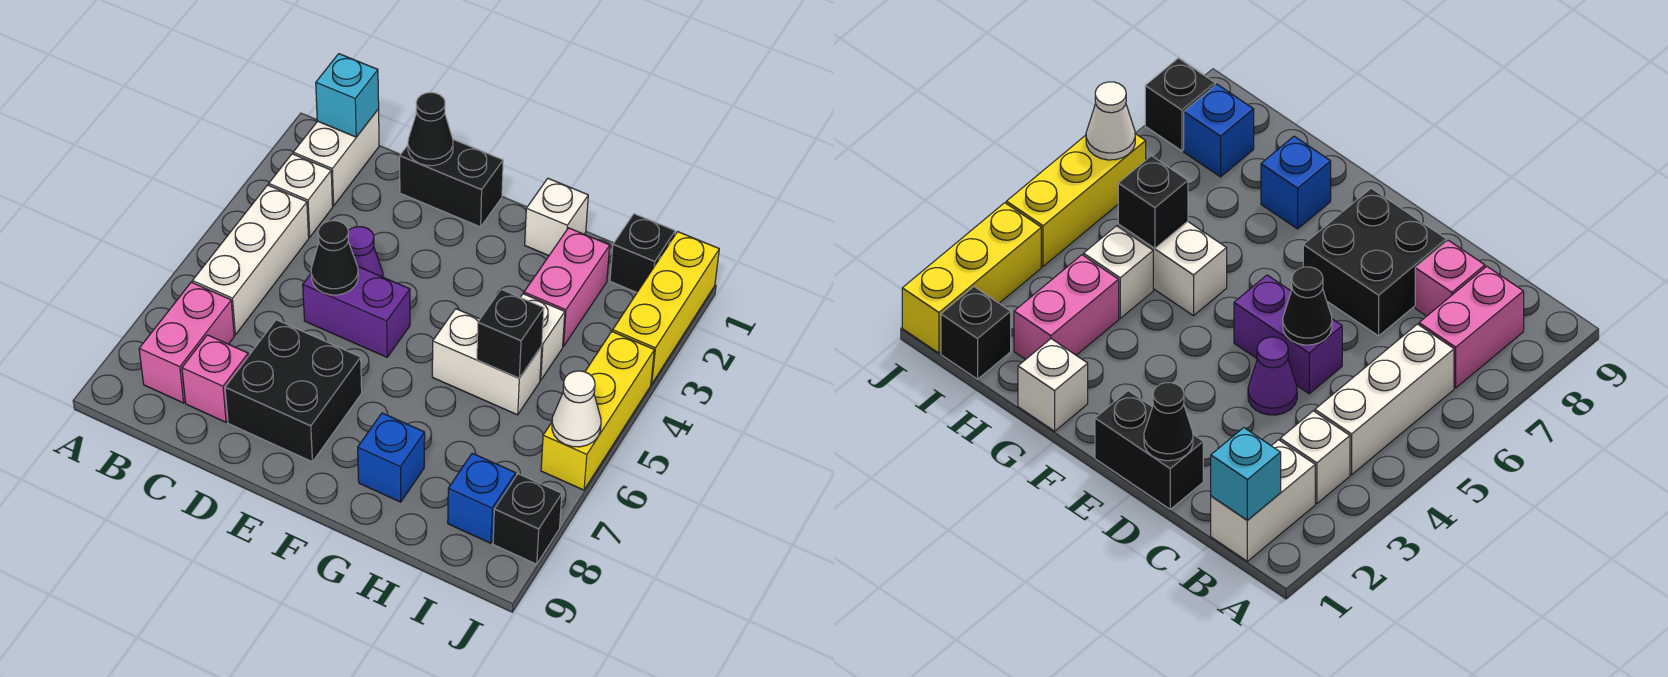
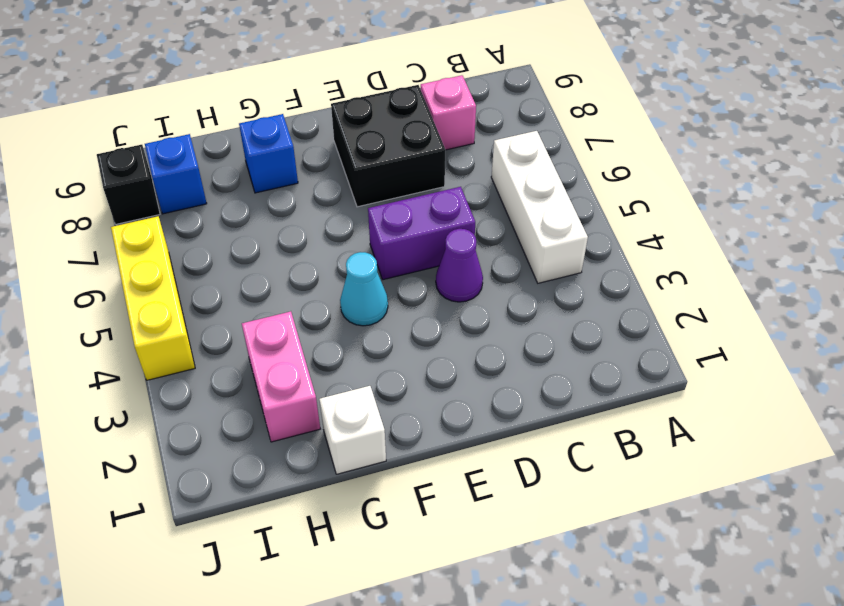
cyan cone F4 level 1 -> none
none -> white brick B1:B2 level 1
none -> white brick B3 level 1
none -> pink brick B7:B8 level 1

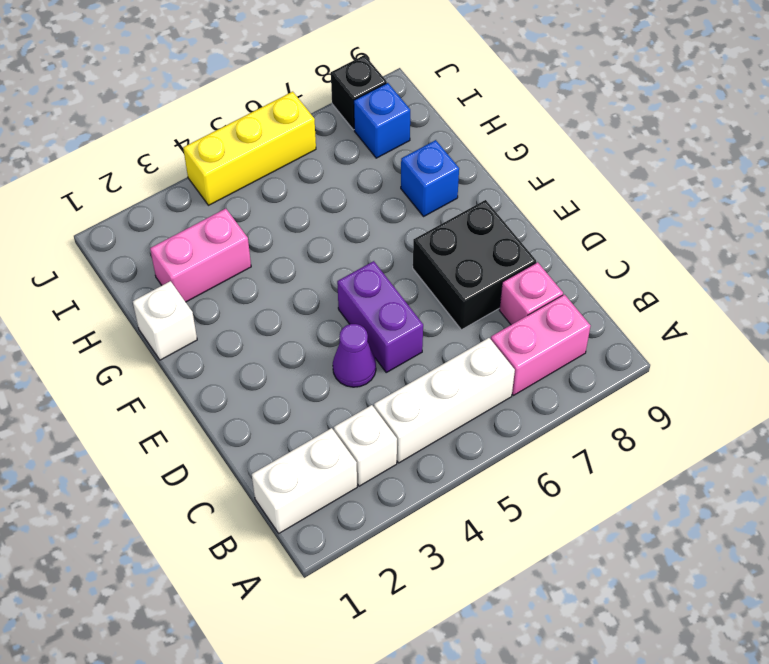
none -> black brick D1:E1 level 1
none -> white brick G5:H5 level 1
none -> white brick H4 level 1

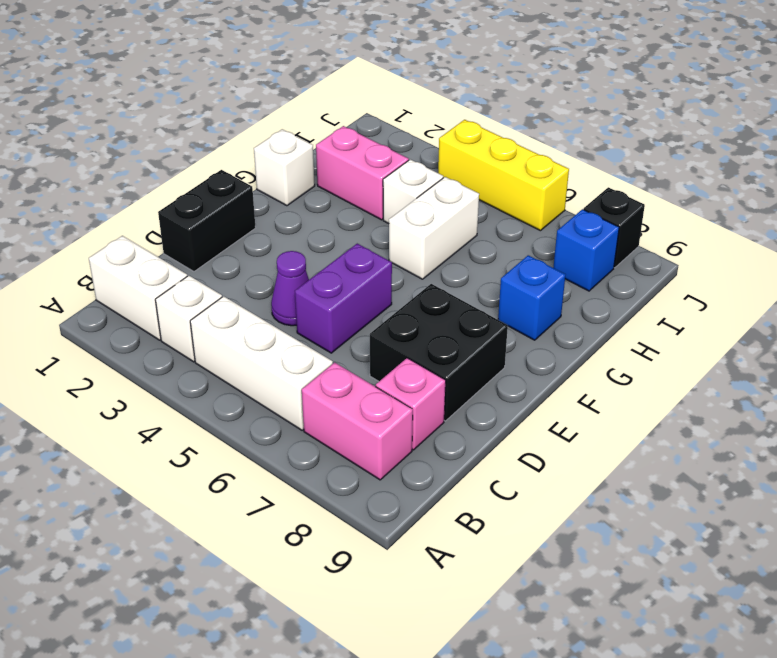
none -> black brick I1 level 1
none -> yellow brick J1:J3 level 1
none -> cyan brick B1 level 2

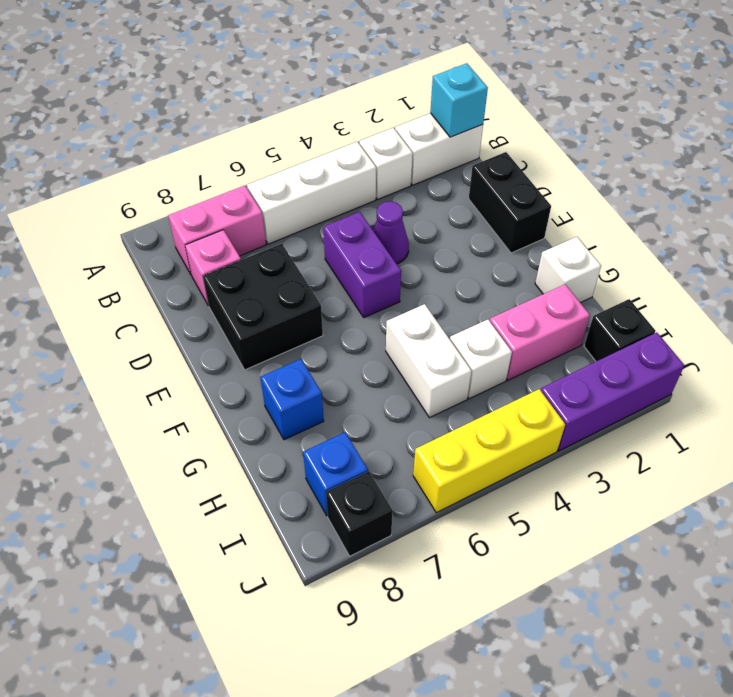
purple brick J1:J3 level 1 -> yellow brick J1:J3 level 1
none -> black cone D1 level 2
none -> black cone D5 level 2
none -> black brick H5 level 2

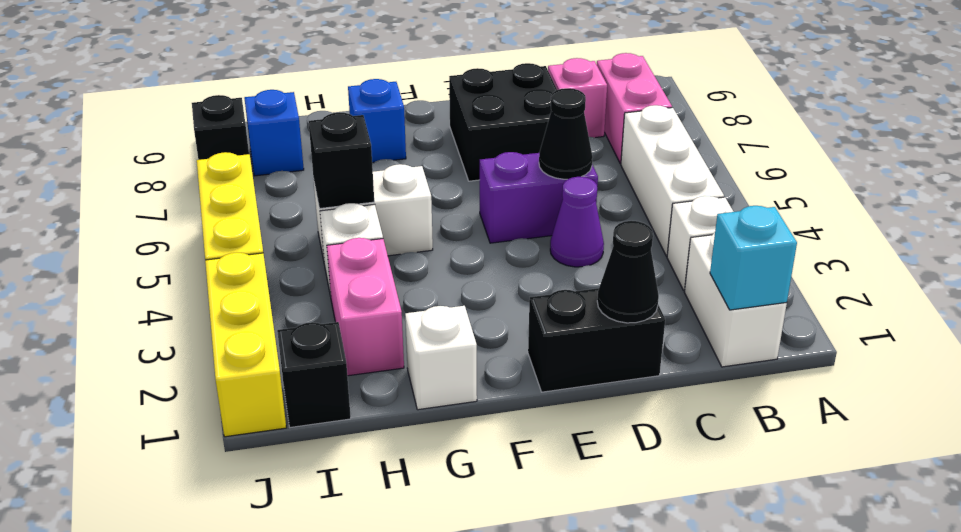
none -> white cone J6 level 2

